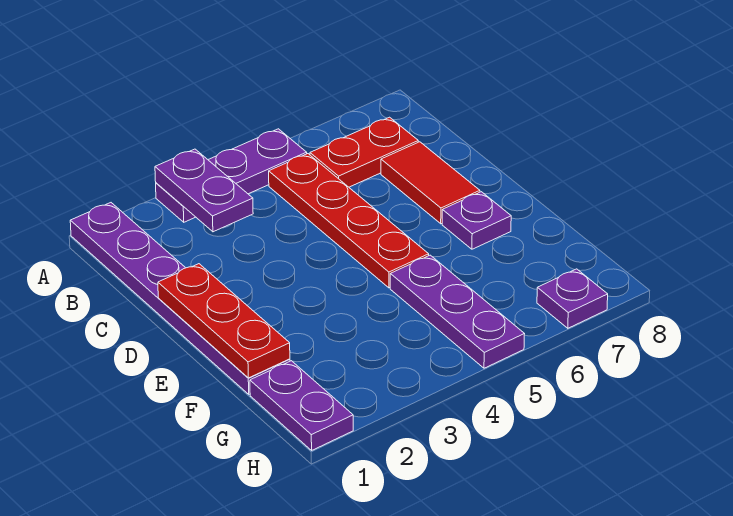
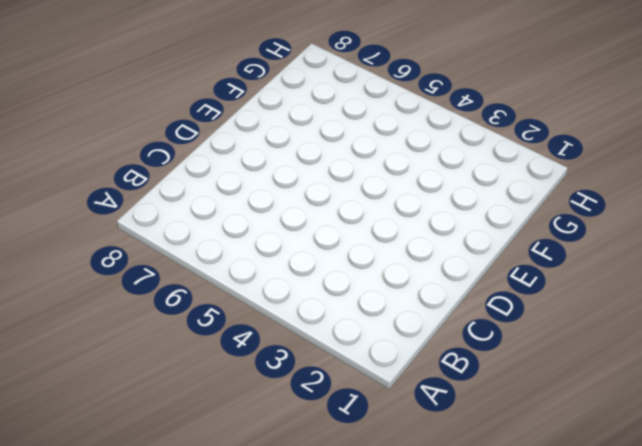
none -> purple plate A1:F1 level 1
none -> purple plate A3:A5 level 1

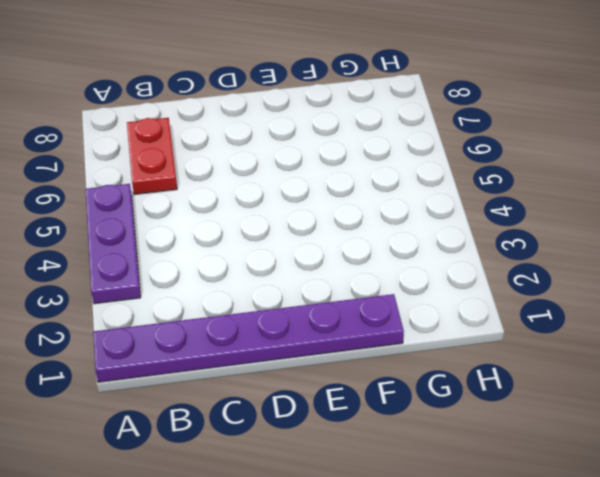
none -> red plate B5:E5 level 1
none -> red tile C7:D7 level 1

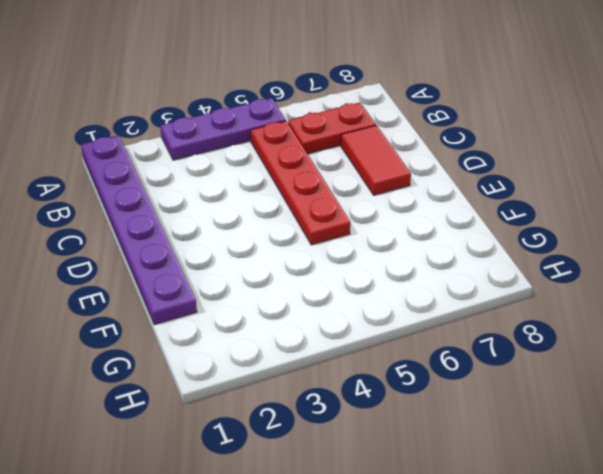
none -> purple plate E7 level 1
none -> purple plate F5:H5 level 1

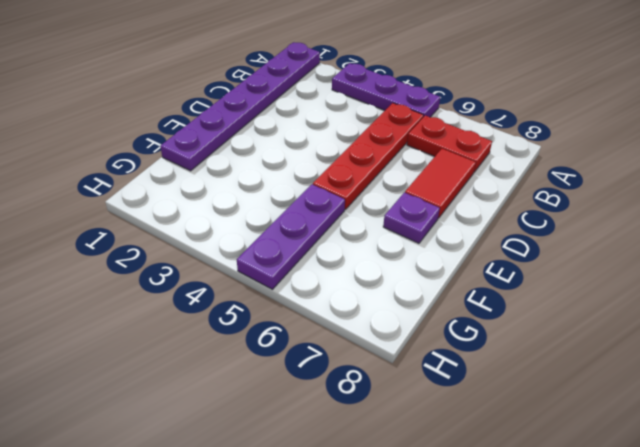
none -> purple plate G1:H1 level 1
none -> purple plate H7 level 1

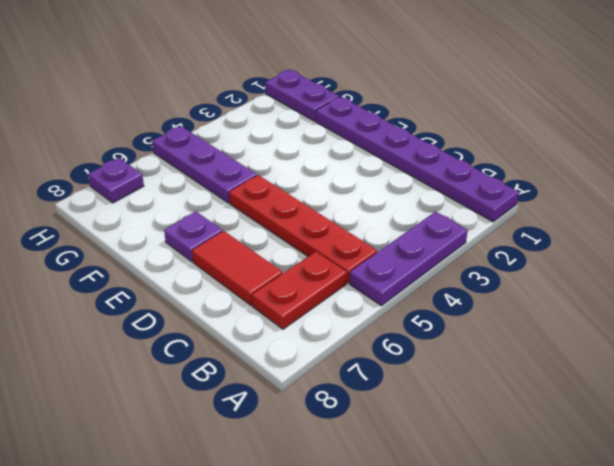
none -> purple plate A3:B3 level 2
none -> red plate D1:F1 level 2

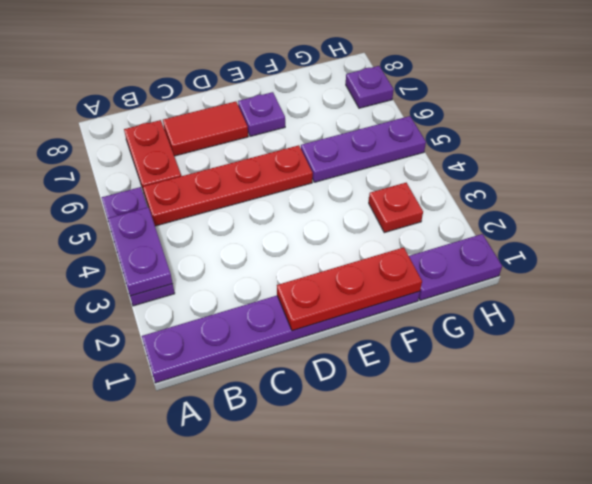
purple plate A3:A4 level 2 -> purple plate A3:B3 level 2
red plate G3 level 1 -> none

